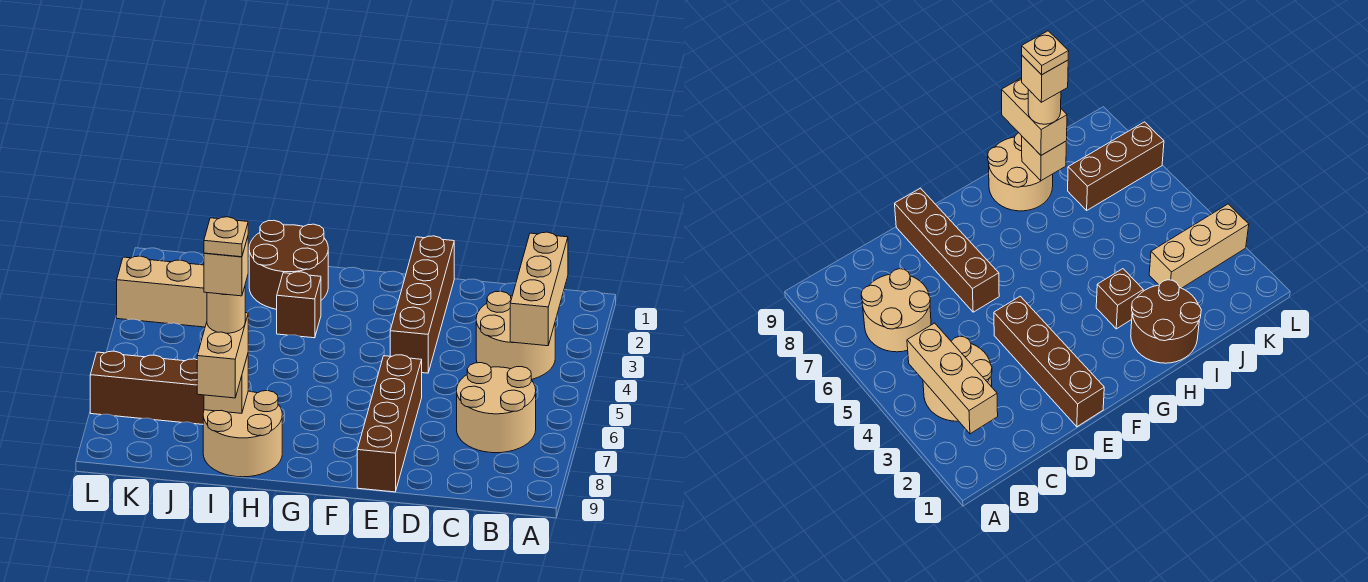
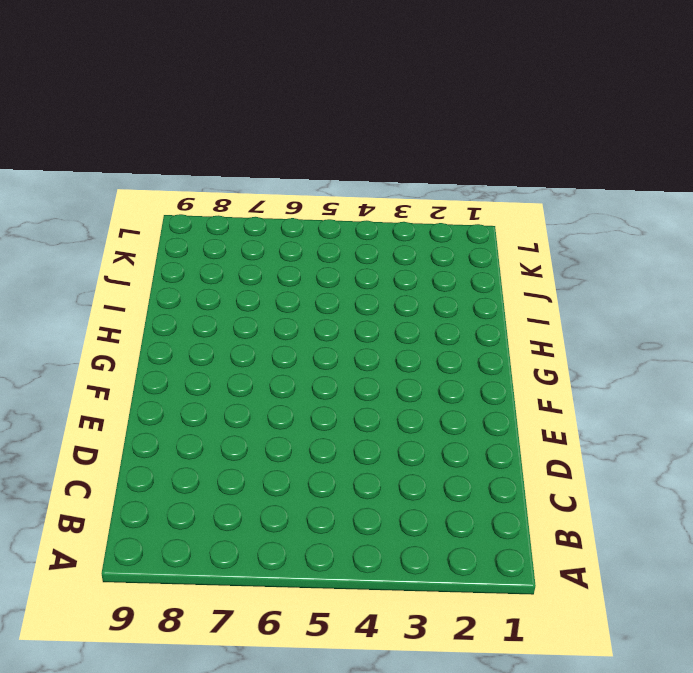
none -> tan round brick B3:C4 level 1
none -> tan round brick B6:C7 level 1
none -> brown brick E1:E4 level 1

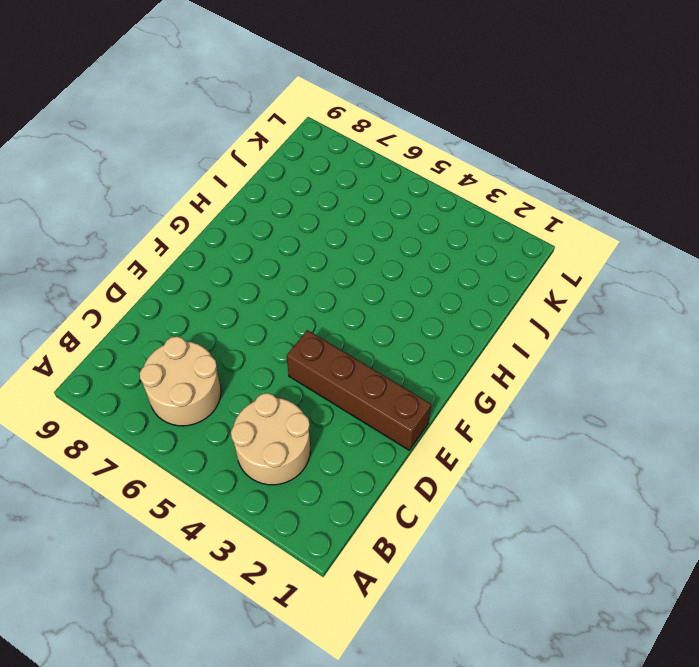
none -> brown brick E6:E9 level 1
none -> brown round brick H1:I2 level 1
none -> brown brick H3 level 1

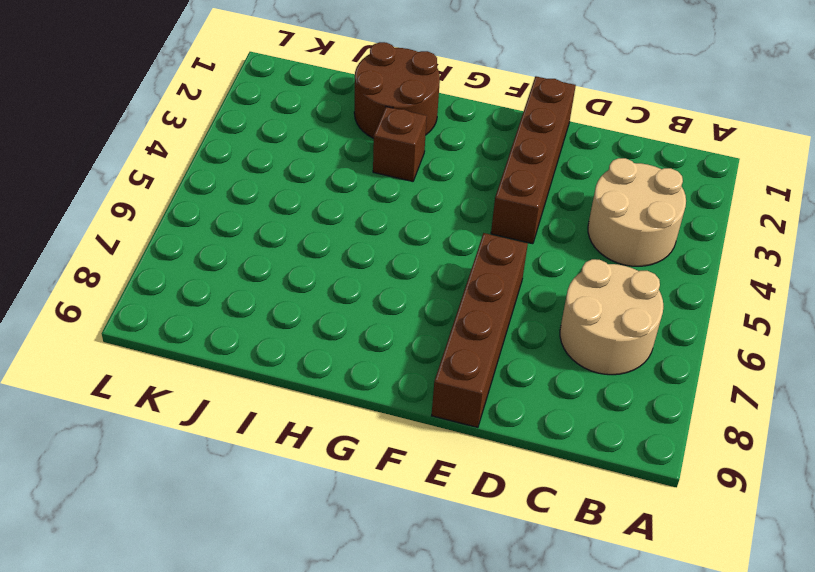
none -> tan round brick H8:I9 level 1
none -> tan brick J3:L3 level 1
none -> brown brick J7:L7 level 1

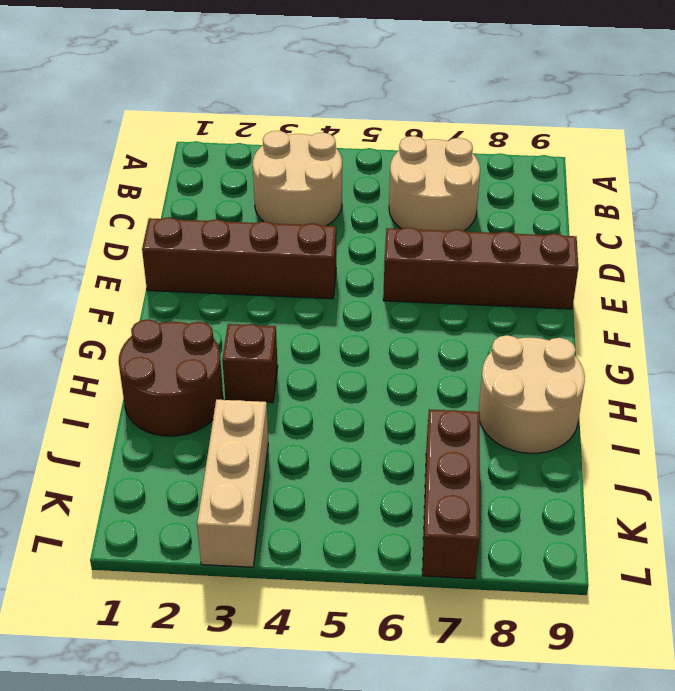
none -> tan brick B2:B4 level 2
none -> tan brick I8 level 2
none -> tan brick I8:I9 level 3

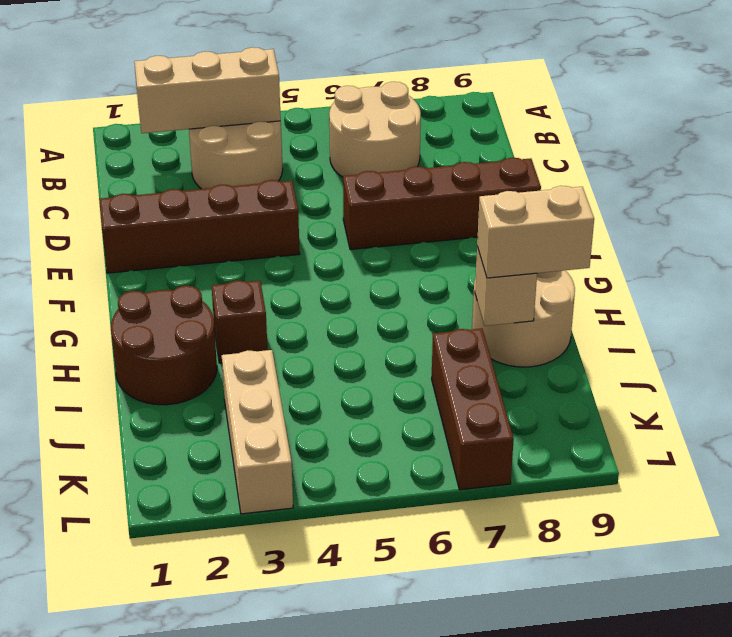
none -> tan round brick I8 level 4
none -> tan brick I8 level 5
none -> tan plate I8 level 6

